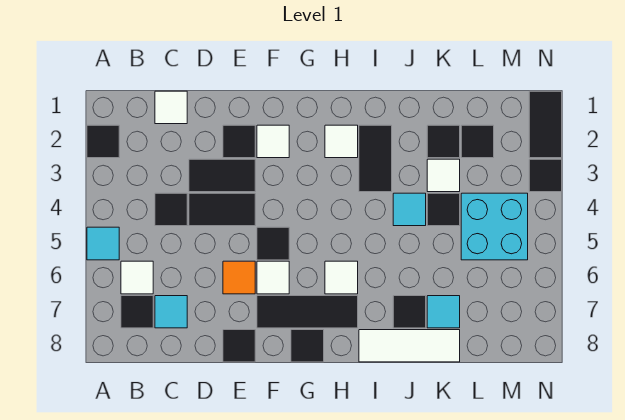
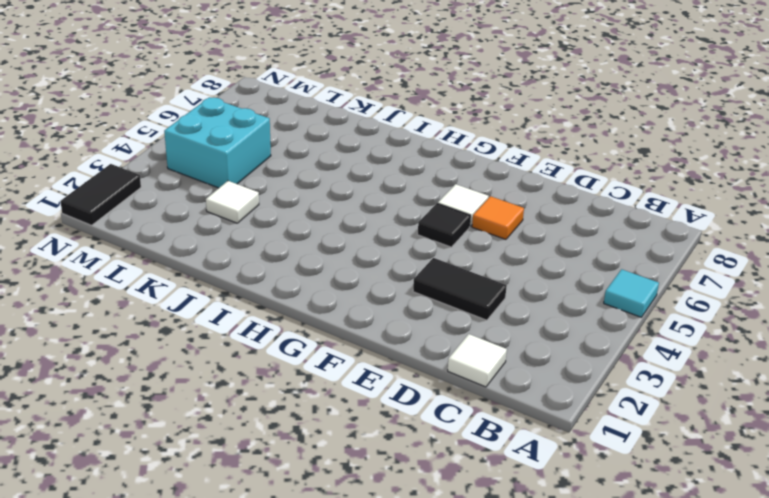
none -> black tile A2 level 1
none -> white tile B6 level 1
none -> black tile B7 level 1
none -> black tile C4 level 1

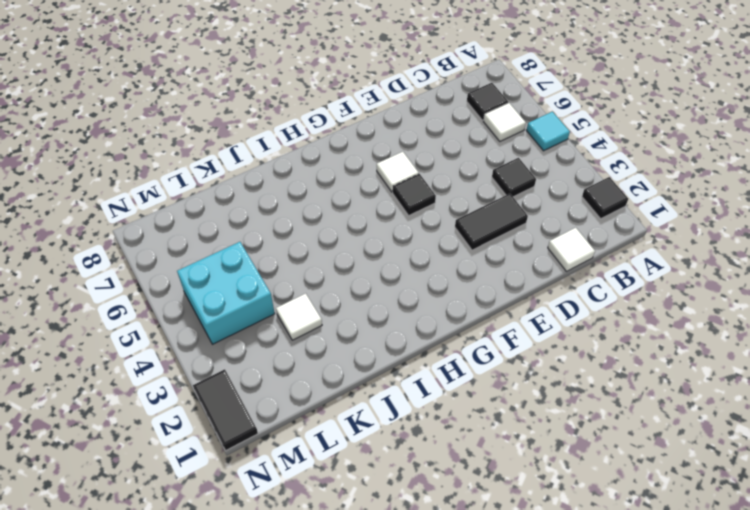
none -> cyan tile C7 level 1
none -> black tile D4:E4 level 1
none -> black tile E2 level 1
none -> orange tile E6 level 1

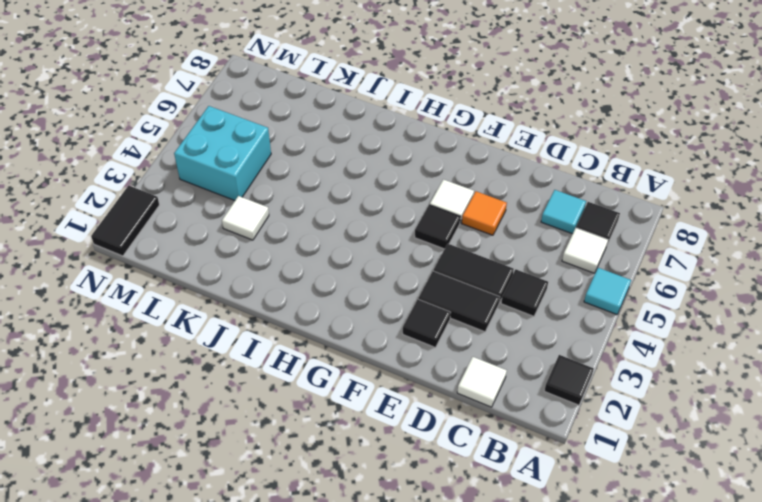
none -> black tile E8 level 1
none -> white tile F2 level 1
none -> black tile F7:H7 level 1
none -> black tile G8 level 1

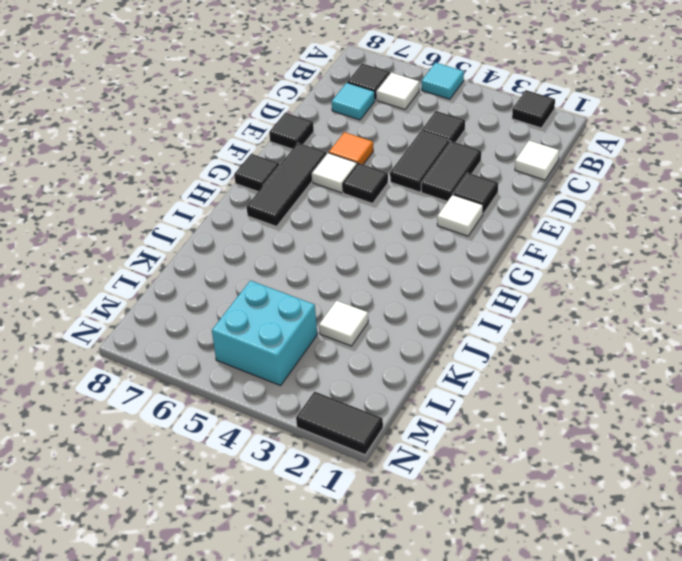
none -> white tile H2 level 1
none -> white tile H6 level 1
none -> black tile I2:I3 level 1
none -> white tile I8:K8 level 1

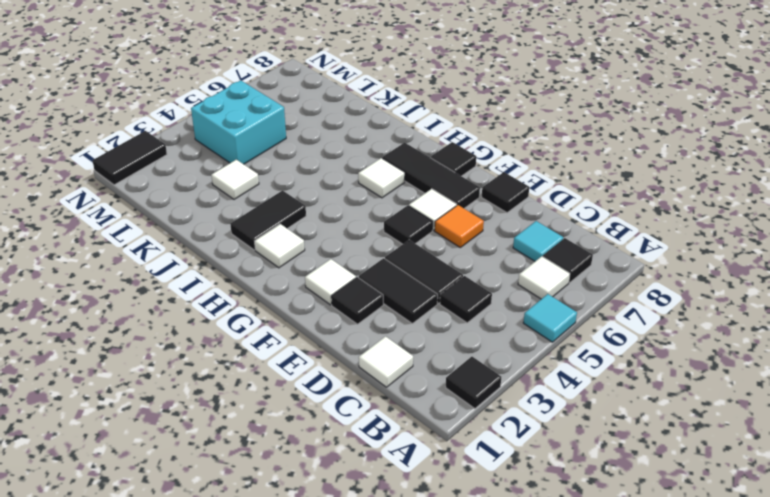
none -> white tile I8:K8 level 1
none -> cyan tile J4 level 1
none -> black tile J7 level 1
none -> black tile K2 level 1

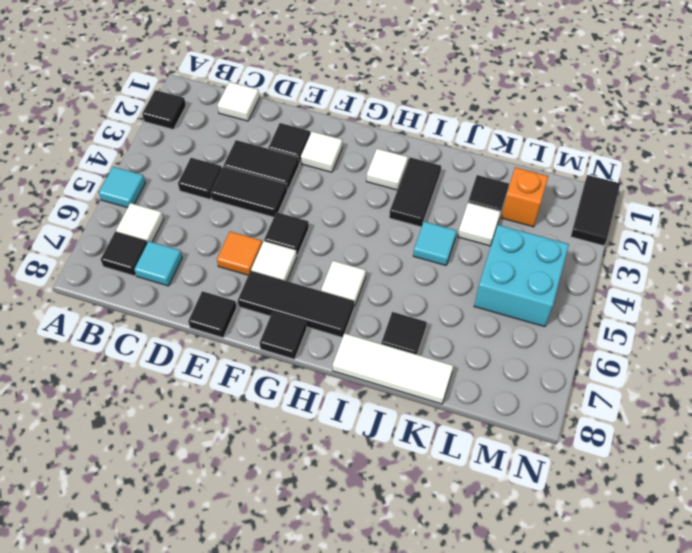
orange brick L2 level 1 -> black tile L2 level 1
none -> black tile K4 level 1
none -> cyan tile K7 level 1
none -> black tile N3 level 1

